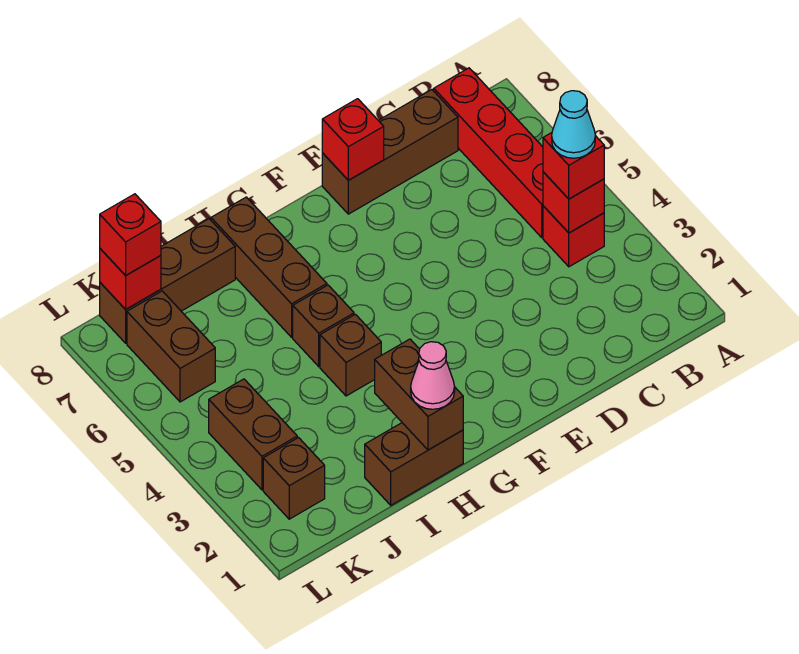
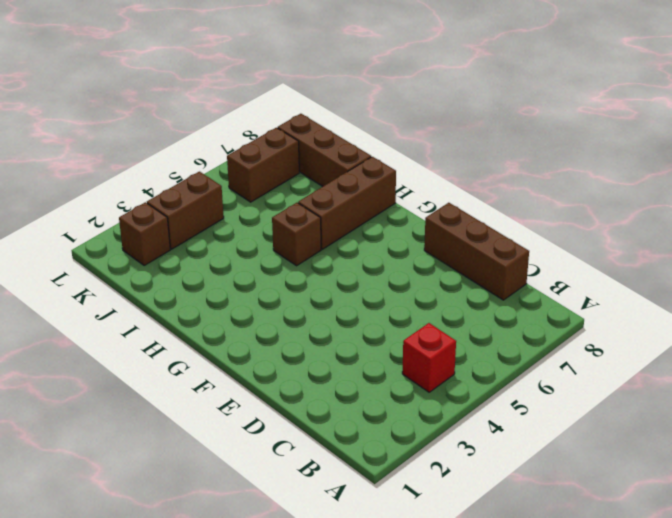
none -> red brick B5:B8 level 1
none -> brown brick H1:I1 level 1
none -> brown brick H4 level 1

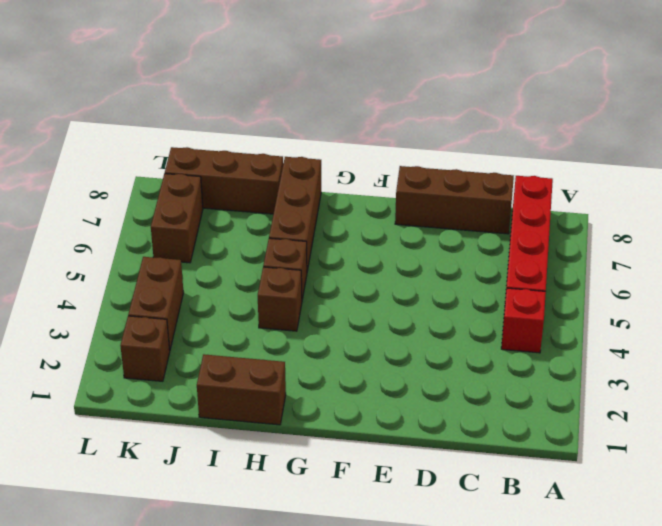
none -> red brick B4 level 2
none -> red brick E8 level 2
none -> brown brick H1:H2 level 2

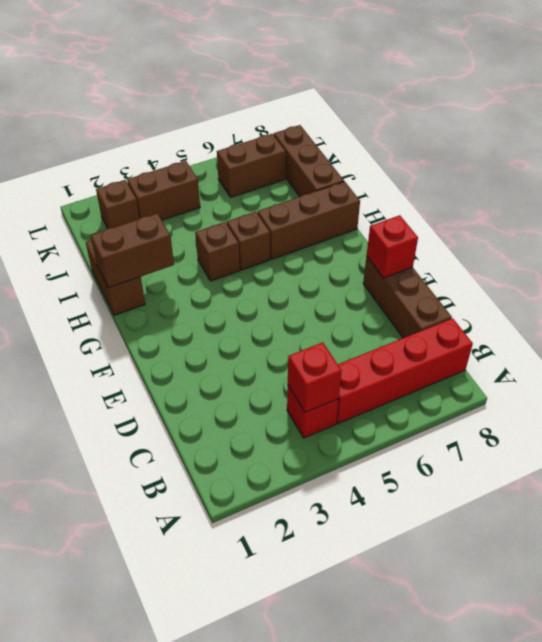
none -> red brick K8 level 2
none -> red brick B4 level 3
none -> pink cone H1 level 3

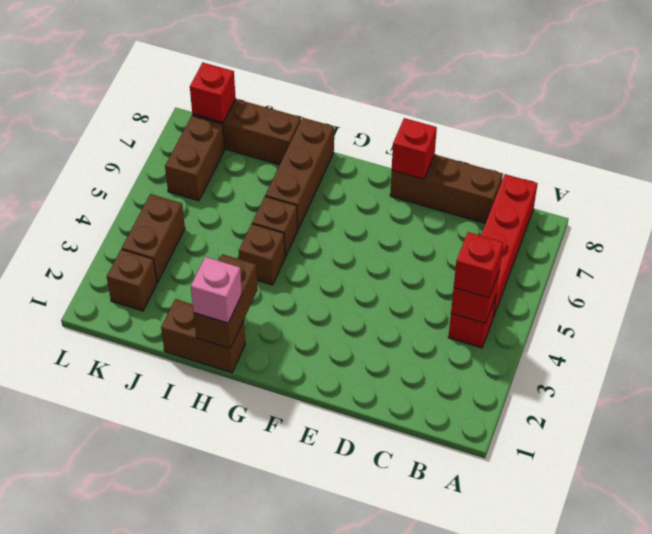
pink brick H1 level 3 -> pink cone H1 level 3
none -> red brick K8 level 3
none -> cyan cone B4 level 4

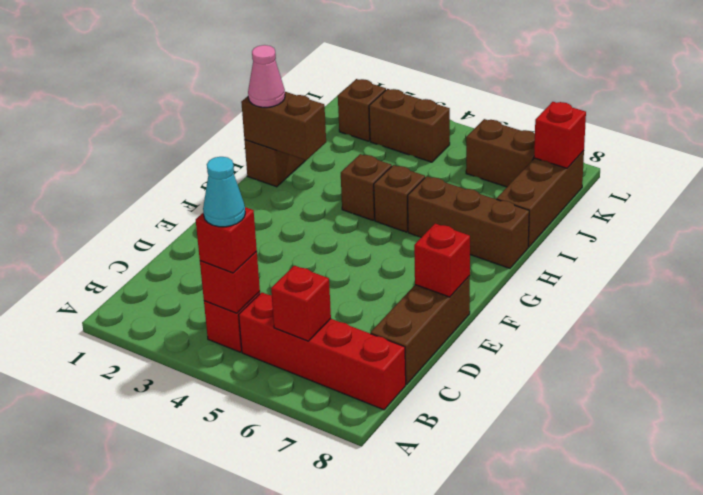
red brick B6 level 2 -> red brick K8 level 3

